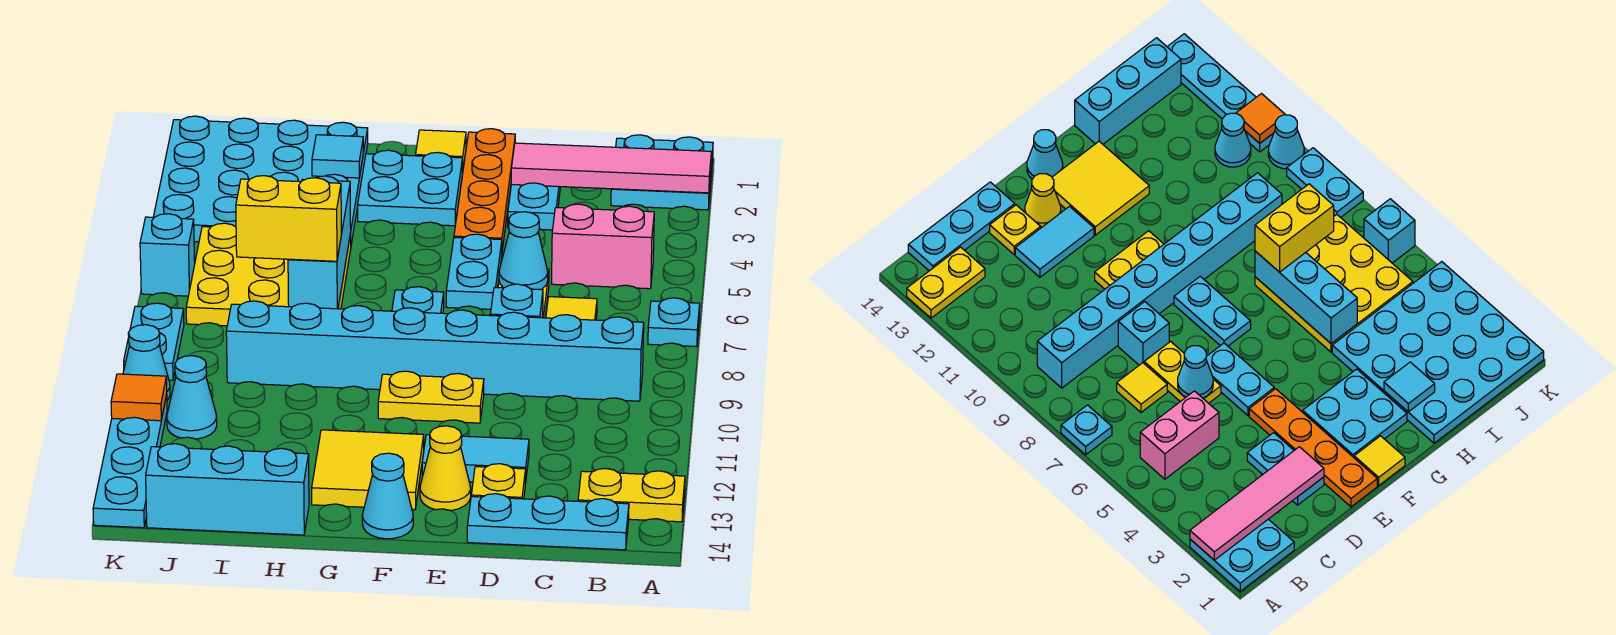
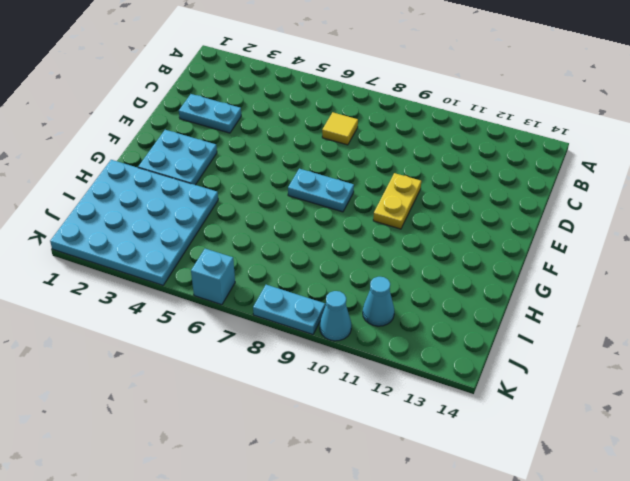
none -> cyan plate A1:B2 level 1
none -> cyan plate A7 level 1
none -> yellow plate A13:B13 level 1
none -> pink brick B5:C5 level 1

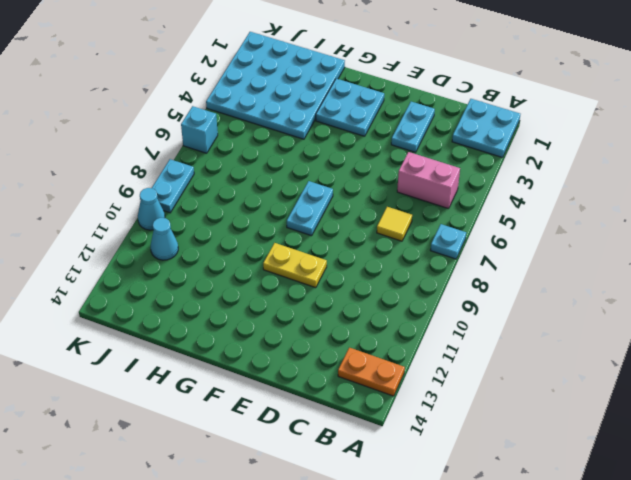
orange plate A13:B13 level 1 -> yellow plate A13:B13 level 1
none -> cyan brick B9:I9 level 1
none -> cyan plate B14:D14 level 1
none -> yellow plate D6:D7 level 1
none -> cyan brick D8 level 1

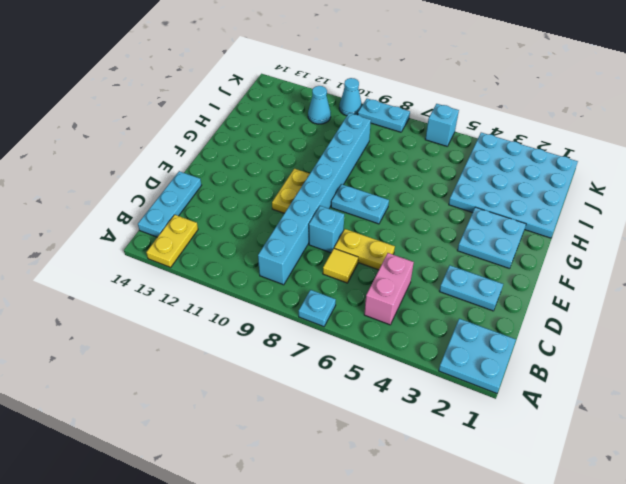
none -> cyan tile D12:E12 level 1
none -> yellow plate D13 level 1
none -> orange plate E1:E4 level 1
none -> cyan plate E5:E6 level 1

